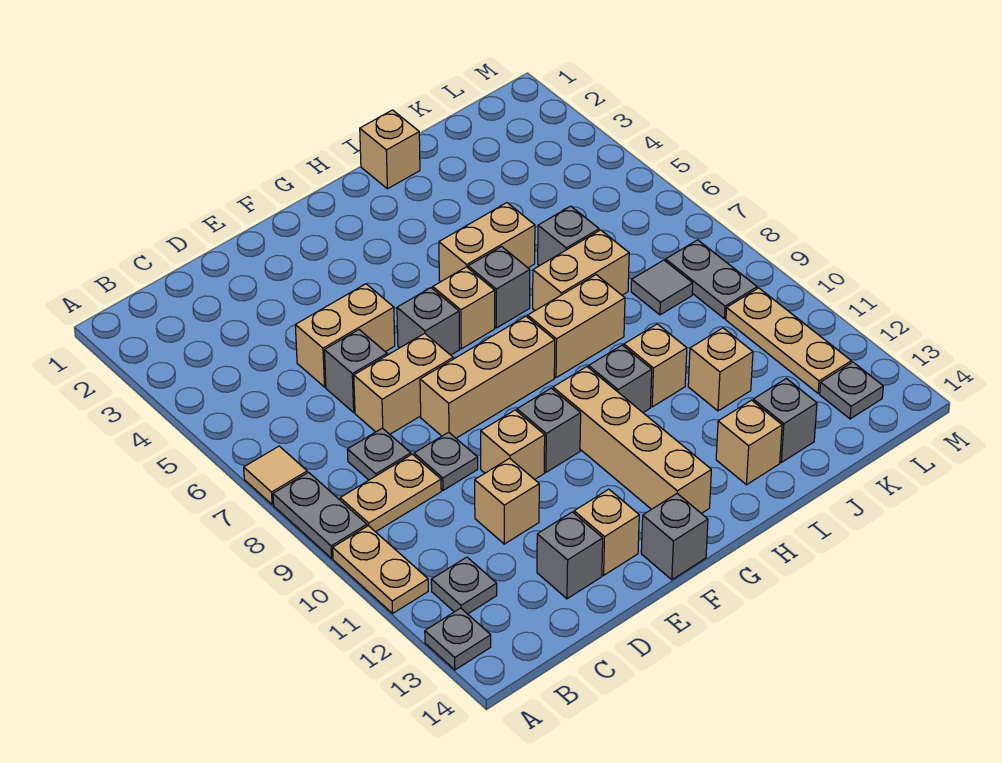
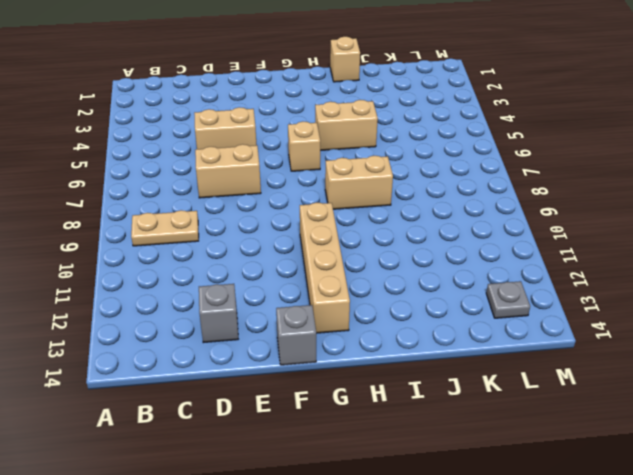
none -> tan tile A7 level 1
none -> grey plate A8:A9 level 1
none -> tan plate A10:A11 level 1
none -> grey plate A13 level 1

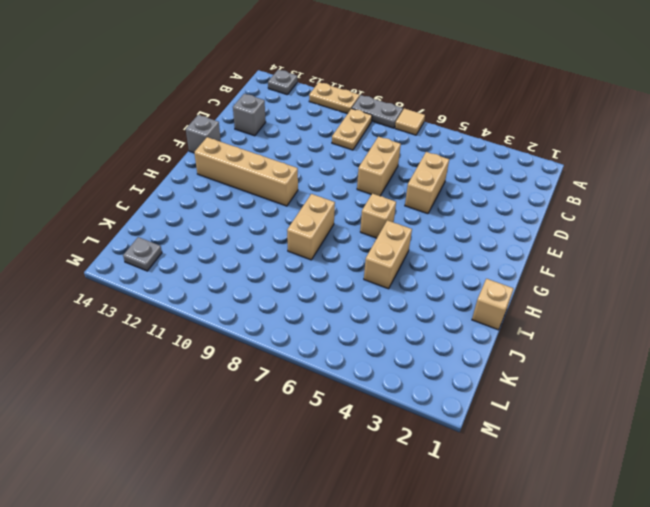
none -> grey plate B12 level 1
none -> grey plate C8 level 1
none -> grey brick D6 level 1
none -> grey plate D9 level 1

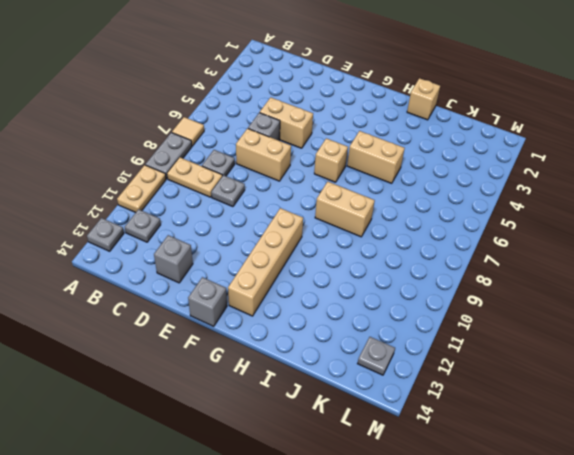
none -> tan brick D11 level 1
none -> tan brick E8:G8 level 1
none -> tan brick E10 level 1
none -> tan brick E13 level 1

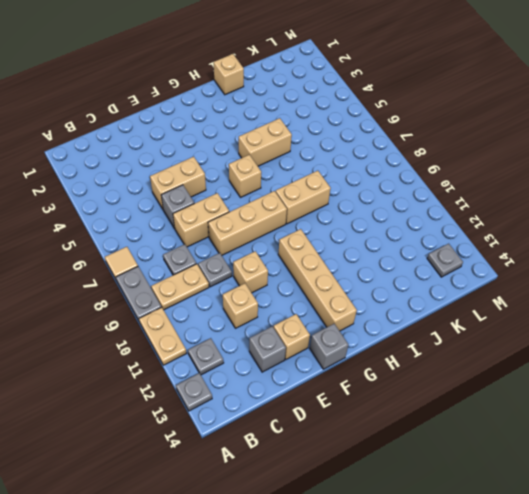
none -> grey brick F6 level 1
none -> grey brick F10 level 1
none -> grey brick H6 level 1
none -> grey brick H10 level 1

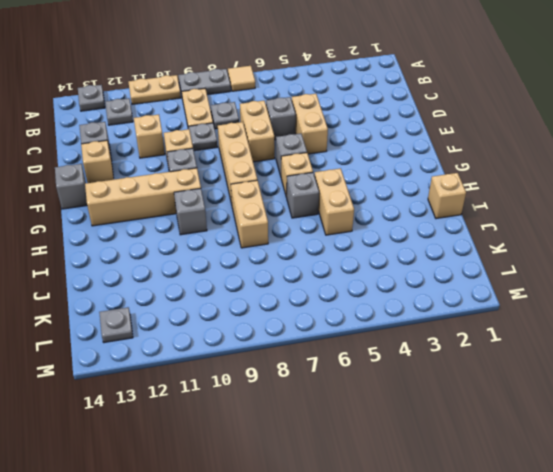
none -> tan brick I7:J7 level 1
none -> tan brick I10 level 1
none -> tan brick I13 level 1
none -> grey brick J6 level 1

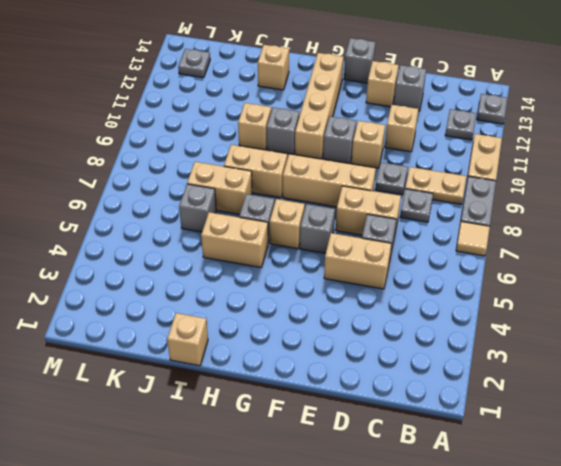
none -> tan brick J11 level 1
none -> grey brick J13 level 1
none -> grey tile K8 level 1
none -> grey plate L8:L9 level 1

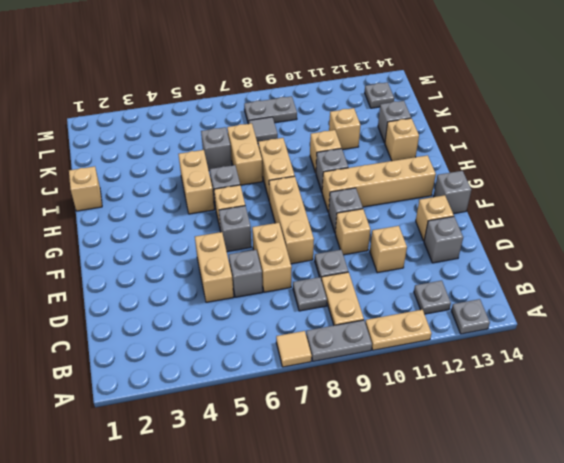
none -> tan plate L10:L12 level 1

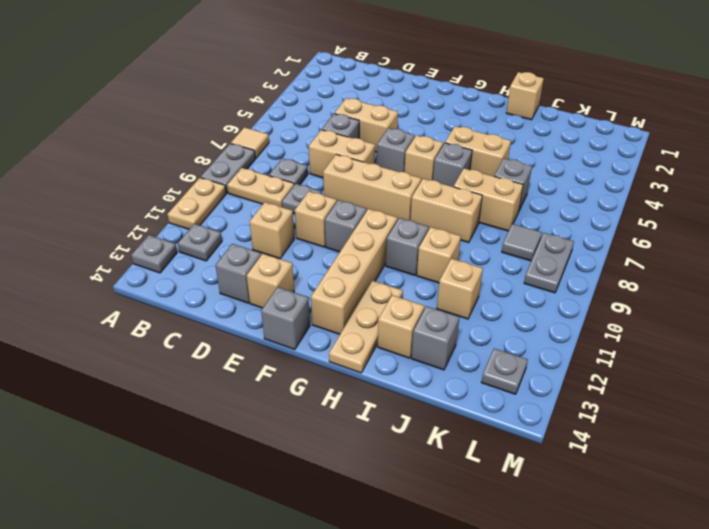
tan plate H12:H14 level 1 -> tan plate L10:L12 level 1

